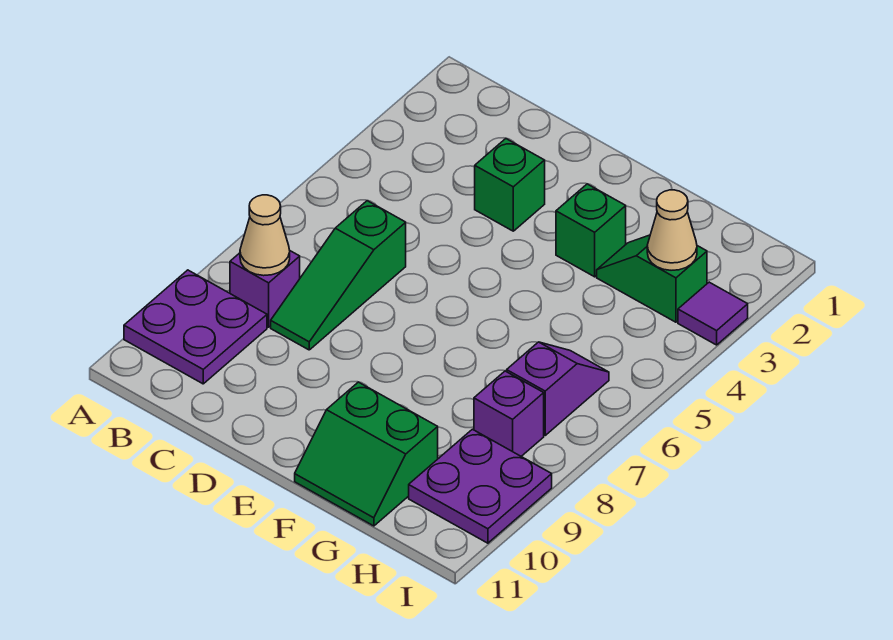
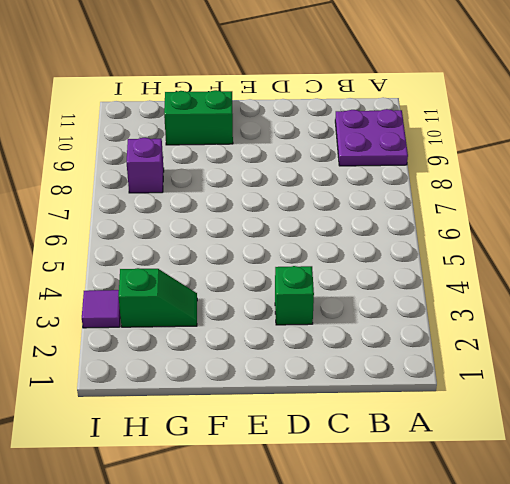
none -> purple brick B8 level 1
none -> green slope C6:C8 level 1 top 6
none -> green brick F3 level 1

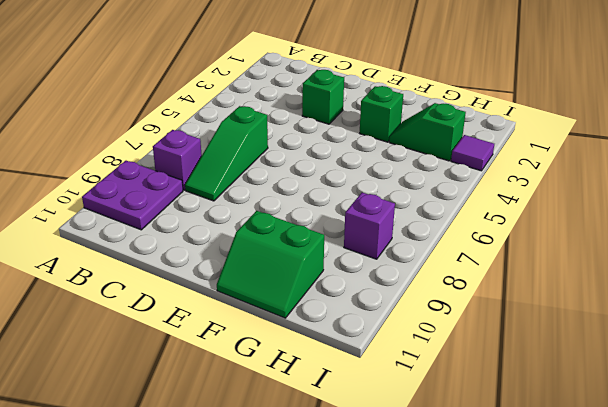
none -> purple slope H6:H7 level 1 top 7
none -> purple plate H9:I10 level 1
none -> tan cone B8 level 2

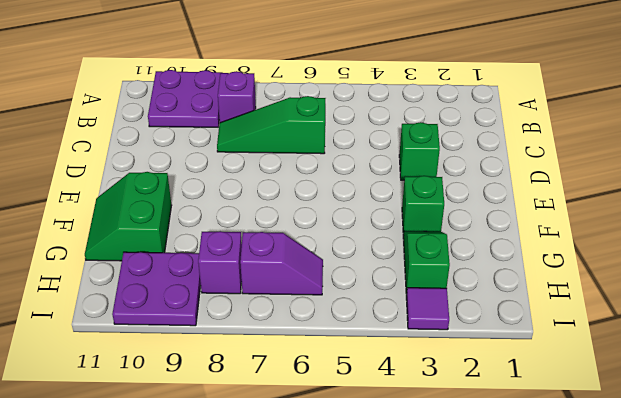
none -> tan cone B8 level 2
none -> tan cone H3 level 2

